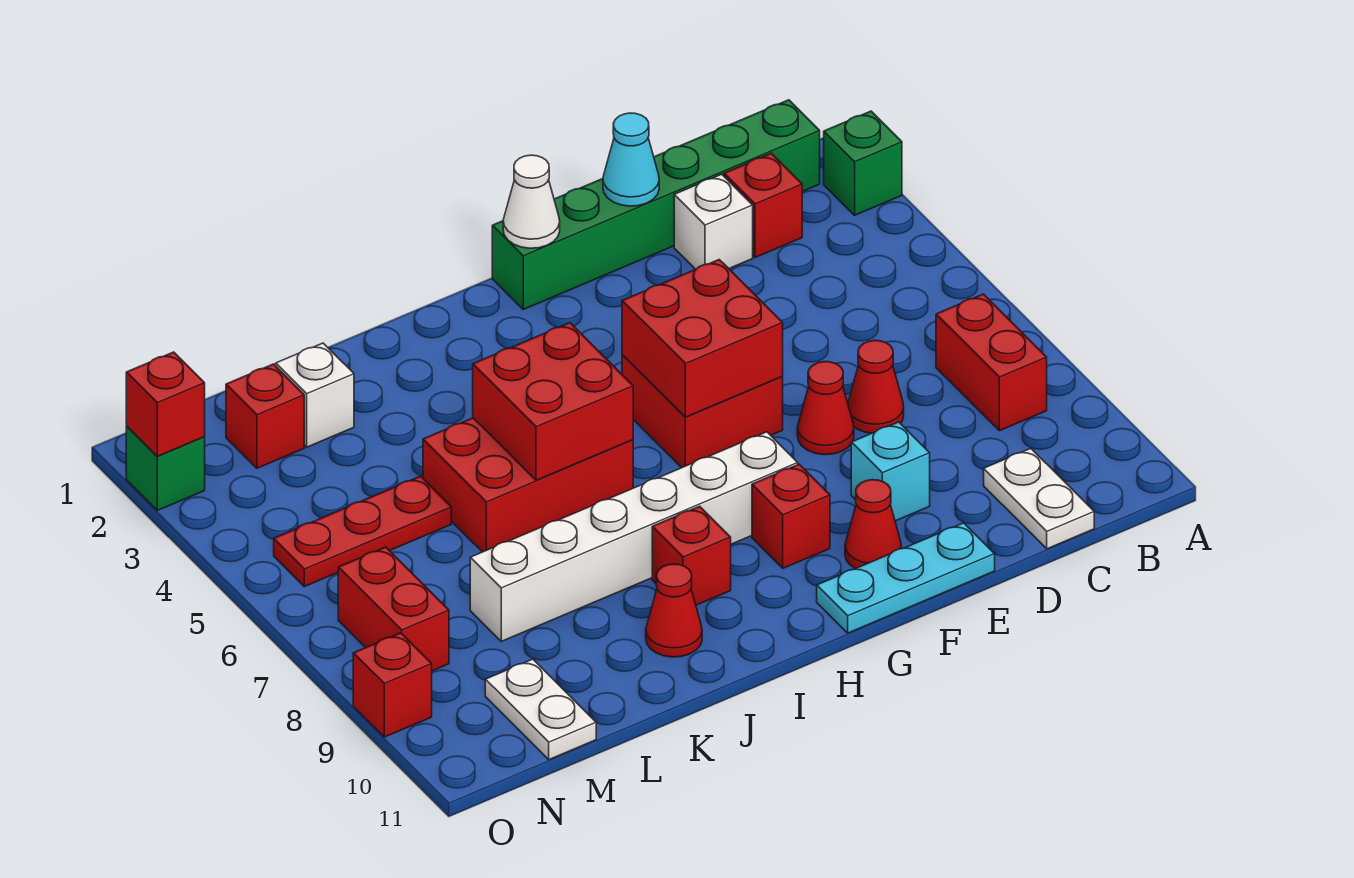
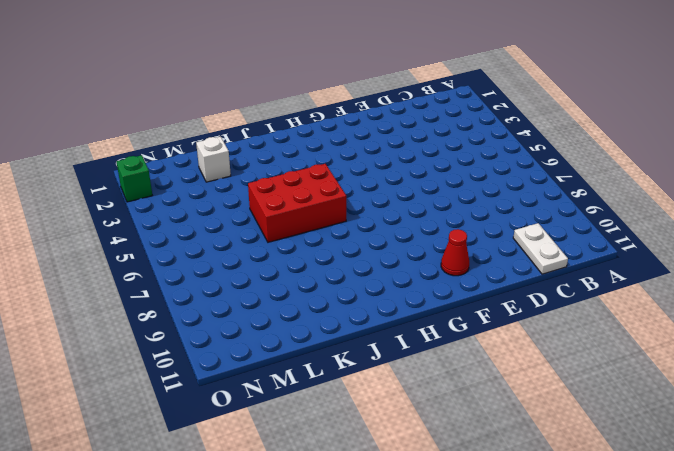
none -> green brick A2 level 1
none -> green brick B1:G1 level 1
none -> red brick B7:B8 level 1

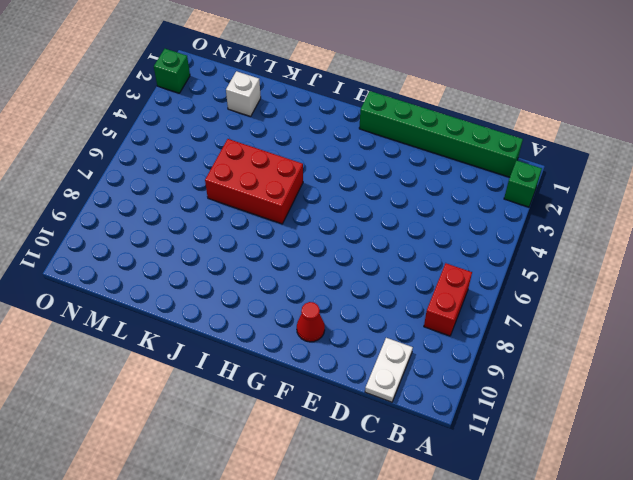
none -> red brick C2 level 1
none -> white brick D2 level 1
none -> red cone D7 level 1

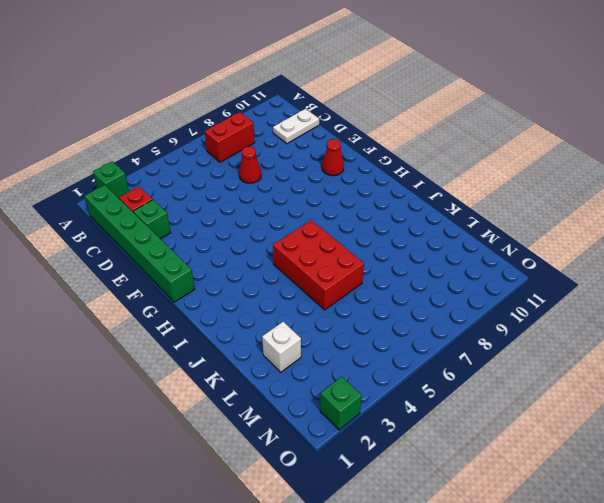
green brick D2 level 1 -> white brick D2 level 1
none -> red cone E7 level 1
none -> cyan brick E9 level 1
none -> cyan plate E11:G11 level 1

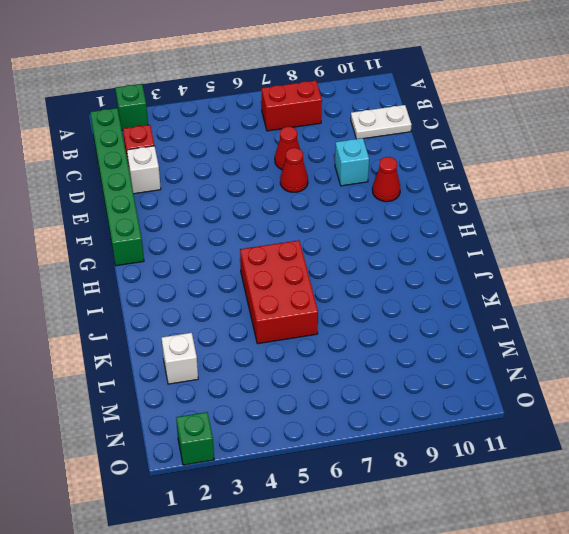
none -> cyan plate E11:G11 level 1
none -> red brick F5:G6 level 1
none -> white brick G8:L8 level 1

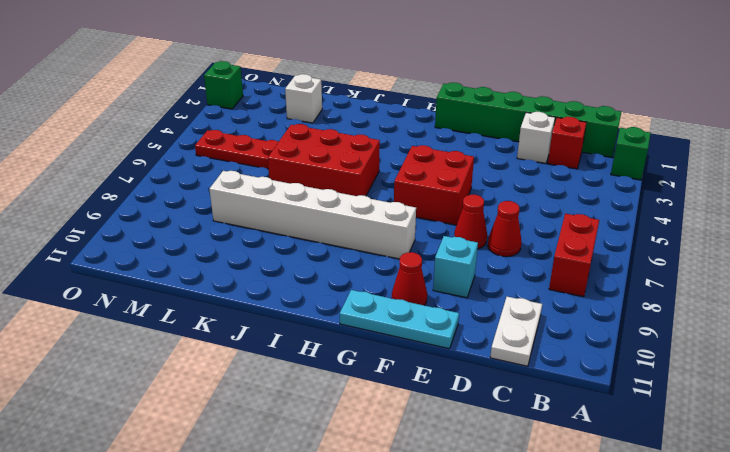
none -> red brick G9 level 1
none -> red brick I9 level 1
none -> red cone J10 level 1

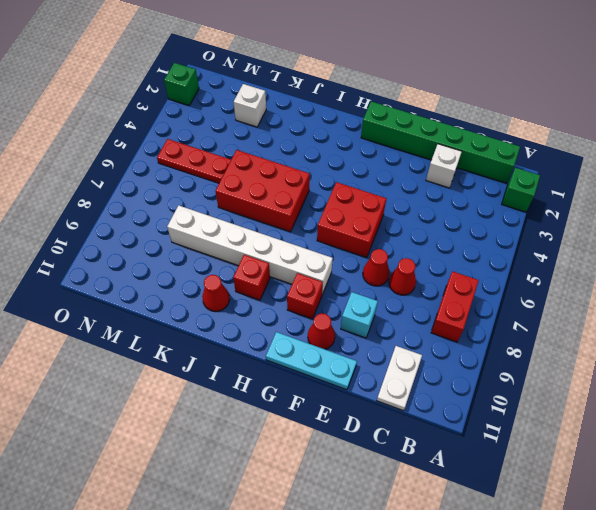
none -> red brick C2 level 1
none -> red brick M2 level 1
none -> white plate M10:M11 level 1

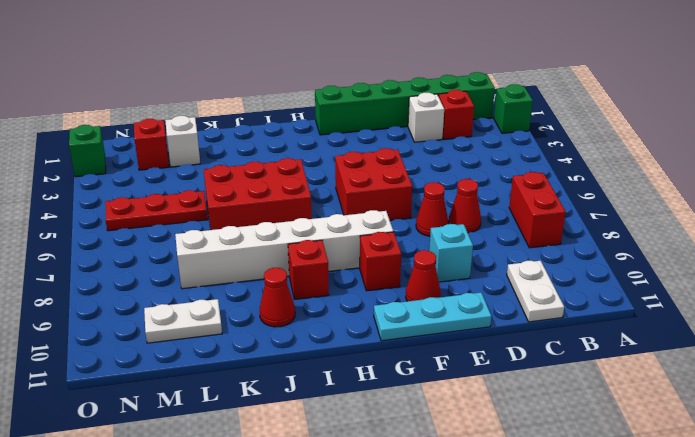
white plate L10:M10 level 1 -> white plate M10:M11 level 1
none -> red brick N7:N8 level 1
none -> red brick O9 level 1
none -> cyan cone E1 level 2

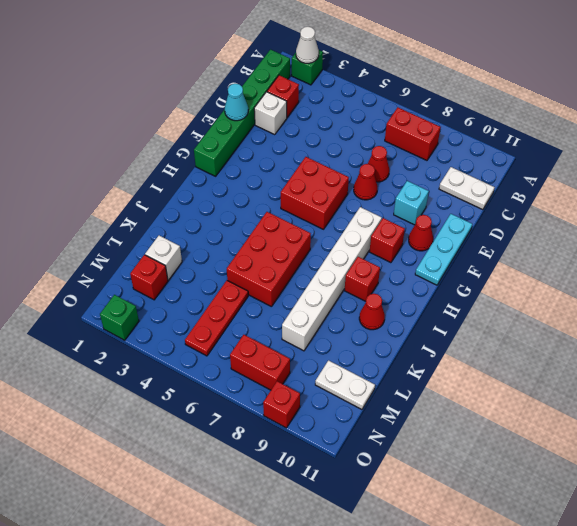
white cone A2 level 2 -> white cone G1 level 2
none -> red brick F5:G6 level 2
none -> red brick I5:J6 level 2
none -> red brick O2 level 2

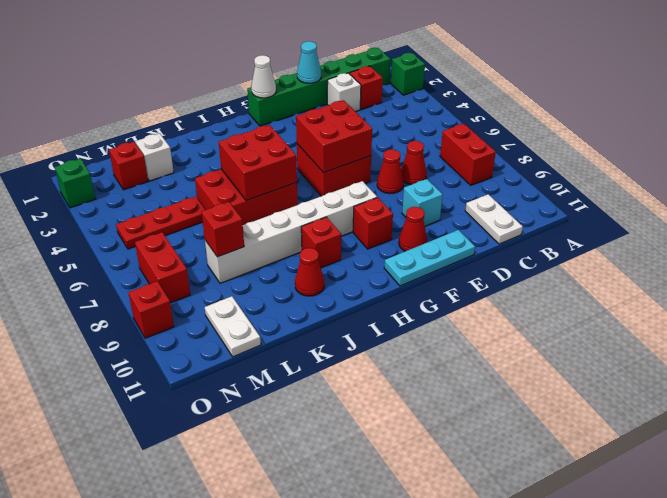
red brick L8 level 2 -> red brick O2 level 2

